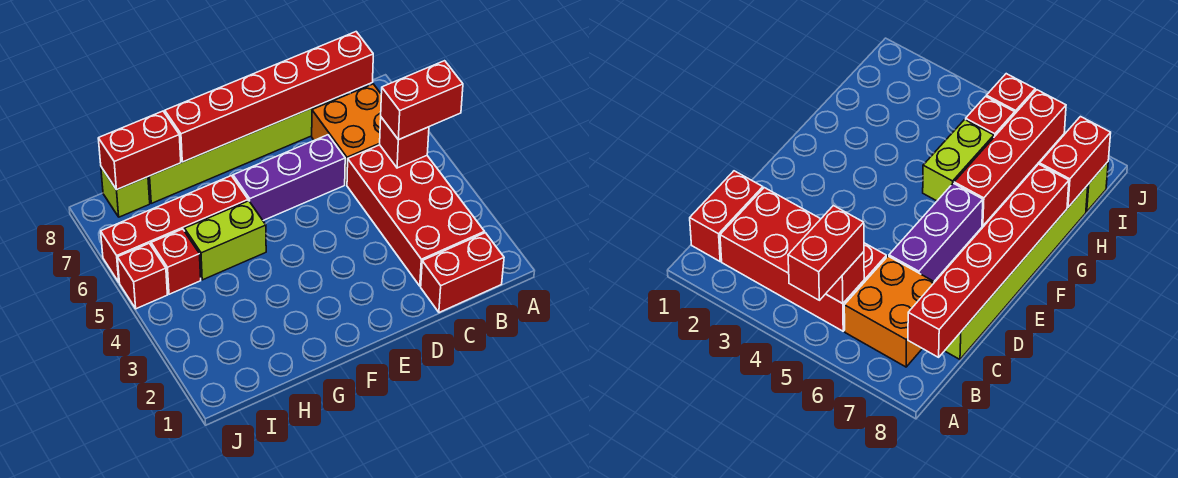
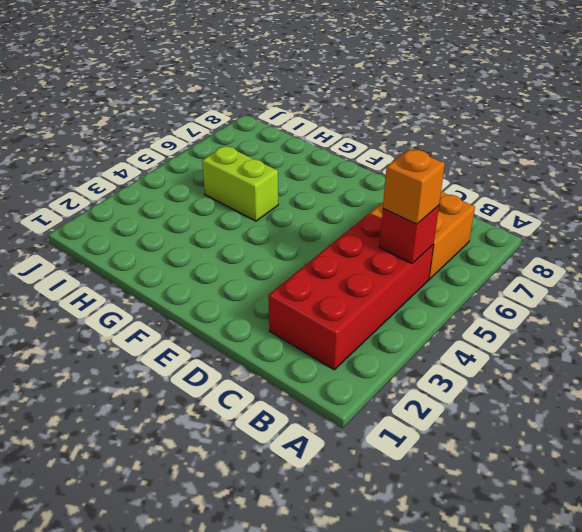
orange brick B5 level 3 -> red brick A5:B5 level 3
none -> red brick B1:C1 level 1
none -> lime brick C8:H8 level 1
none -> purple brick D6:F6 level 1

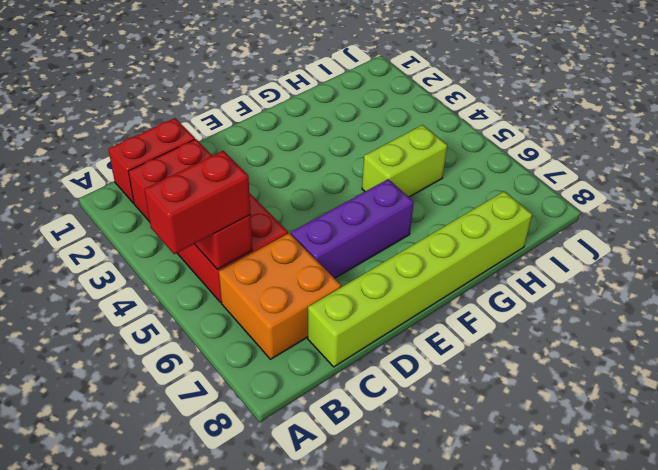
none -> red brick G6:J6 level 1
none -> red brick I5 level 1
none -> lime brick I8 level 1

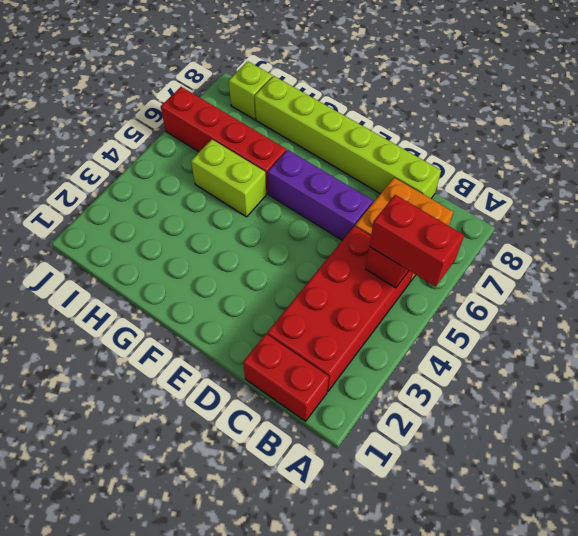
none -> red brick I5 level 1
none -> red brick J5 level 1
none -> red brick B8:G8 level 2

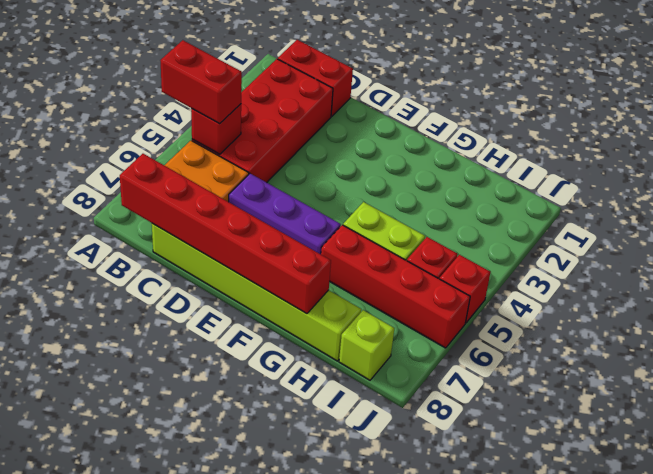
none -> red brick H8:I8 level 2

